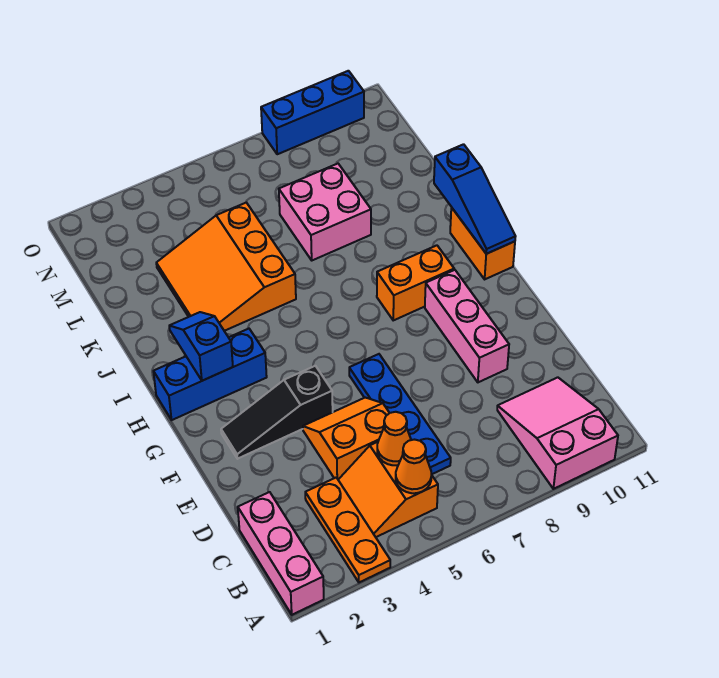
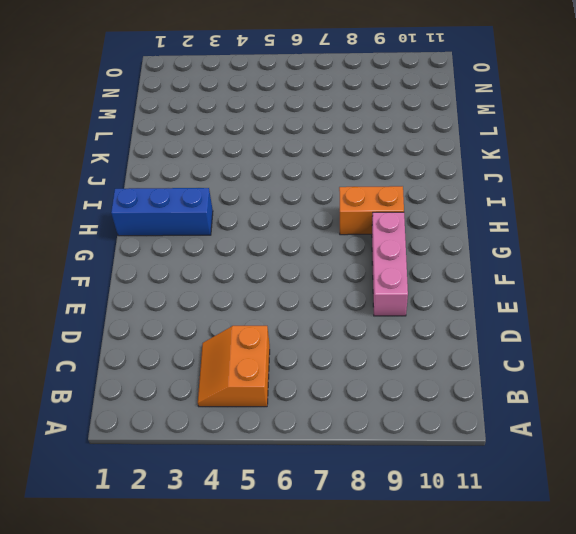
none -> pink brick A1:C1 level 1
none -> orange plate A3:C3 level 1
none -> pink slope A9:C10 level 1 top A

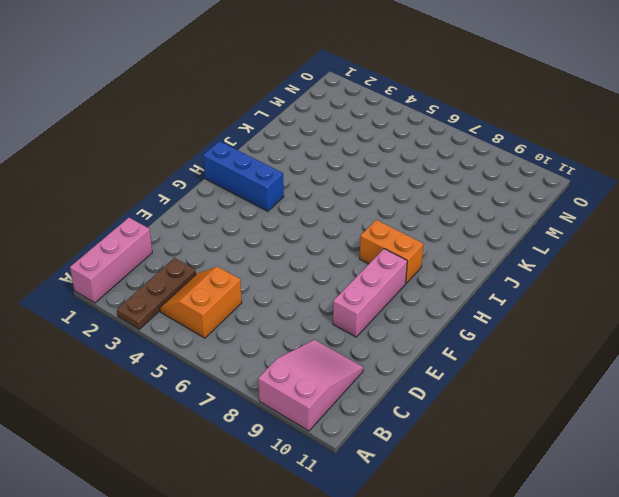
brown plate A3:C3 level 1 -> orange plate A3:C3 level 1
none -> blue plate C6:F6 level 1
none -> orange slope D4:E5 level 1 top D
none -> black slope F2:F4 level 1 top 4

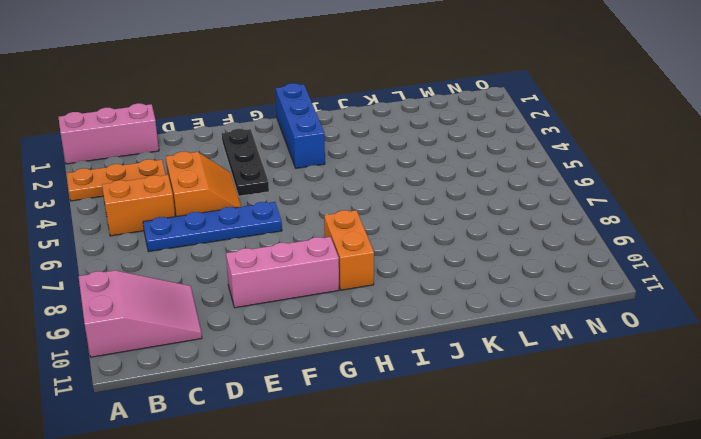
black plate F2:F4 level 1 -> black slope F2:F4 level 1 top 4
none -> orange brick H11:I11 level 1
none -> orange slope J3:L5 level 1 top 5
none -> pink brick K7:L8 level 1

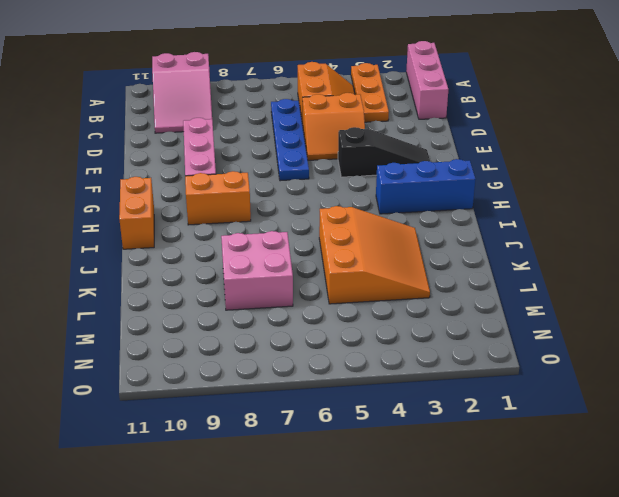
none -> blue brick O8:O10 level 1
none -> orange cone B5 level 2
none -> orange cone C5 level 2

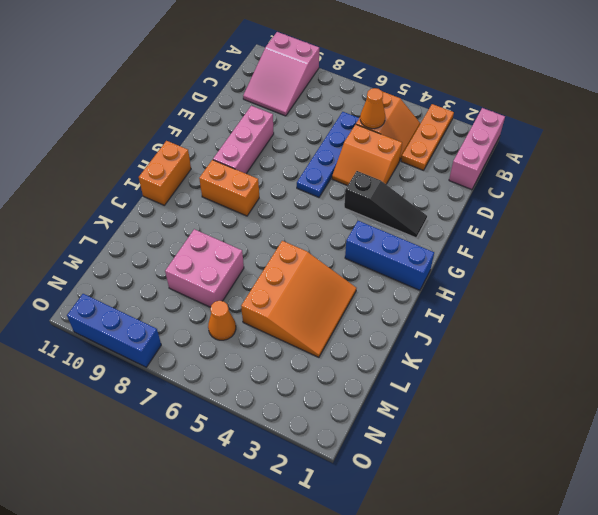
orange cone M6 level 1 -> orange cone B5 level 2
none -> blue slope H2:I2 level 2 top H
none -> blue slope H11:J11 level 2 top J

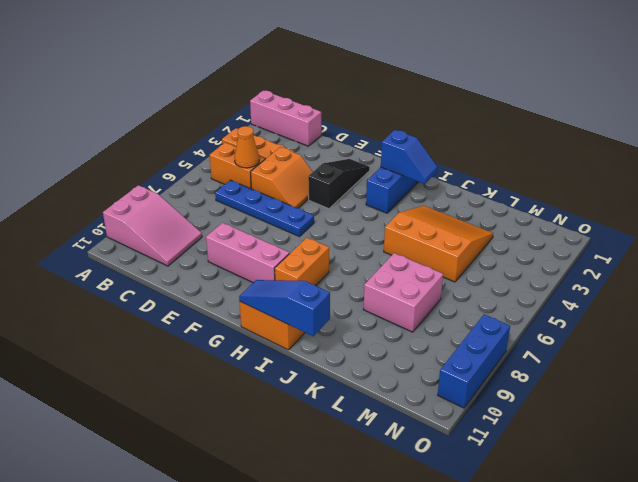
none -> orange cone B5 level 2

